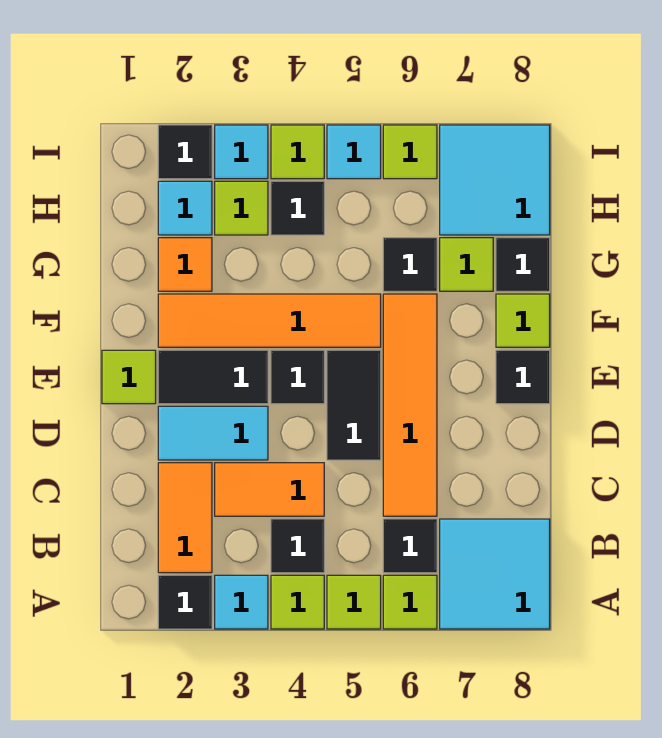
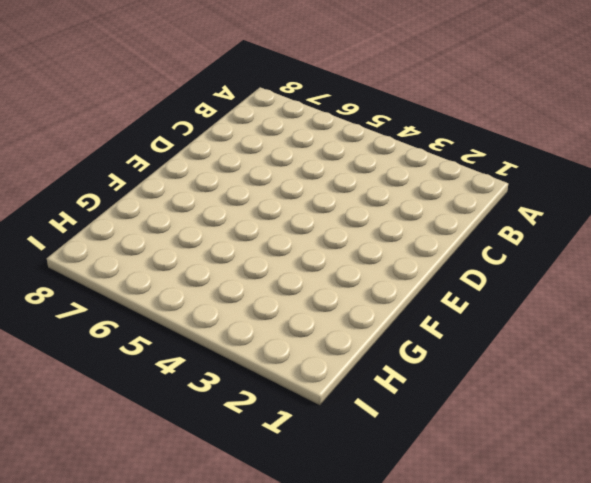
none -> black tile A2 level 1
none -> cyan tile A3 level 1
none -> lime tile A4 level 1
none -> lime tile A5 level 1

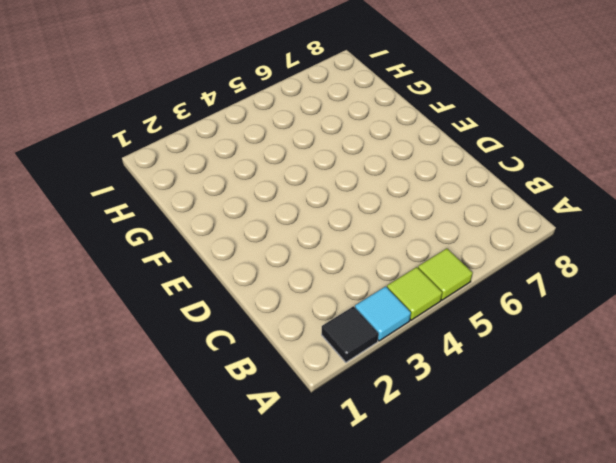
none -> lime tile A6 level 1
none -> cyan tile A7:B8 level 1
none -> orange tile B2:C2 level 1
none -> black tile B4 level 1

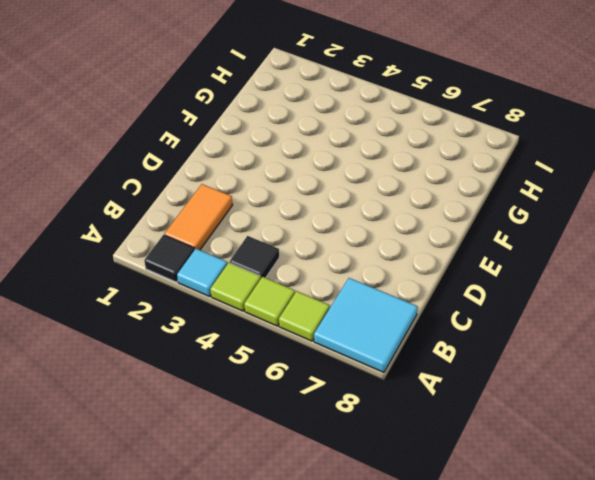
none -> black tile B6 level 1
none -> orange tile C3:C4 level 1
none -> orange tile C6:F6 level 1
none -> cyan tile D2:D3 level 1

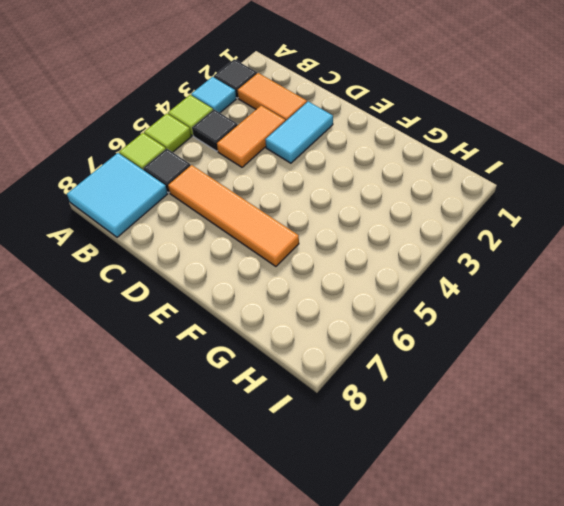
none -> black tile D5:E5 level 1
none -> lime tile E1 level 1
none -> black tile E2:E3 level 1
none -> black tile E4 level 1

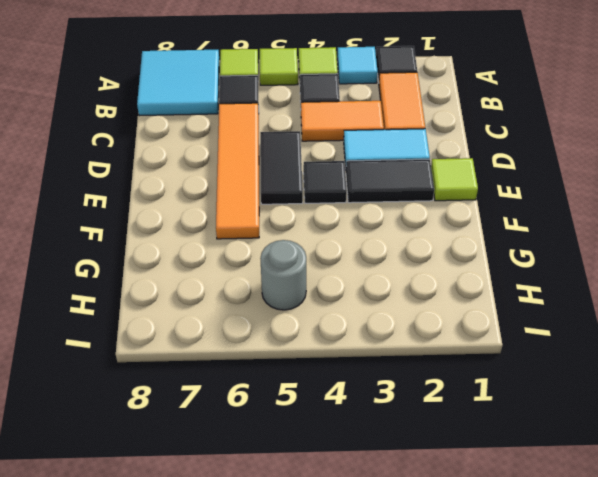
grey round brick H5 level 1 -> none
none -> black tile E8 level 1
none -> orange tile F2:F5 level 1
none -> lime tile F8 level 1
none -> orange tile G2 level 1

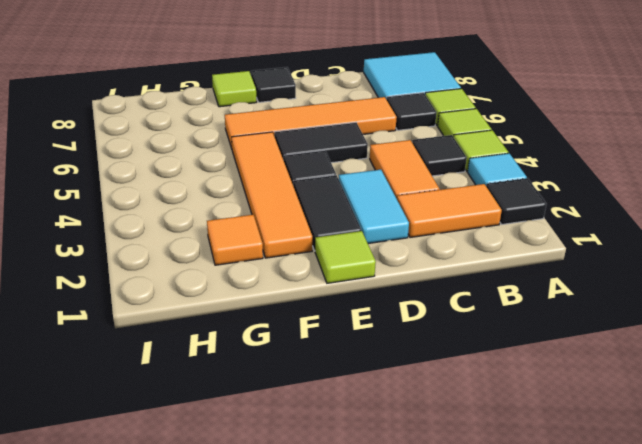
none -> black tile G6 level 1
none -> lime tile G7 level 1
none -> black tile G8 level 1
none -> cyan tile H2 level 1

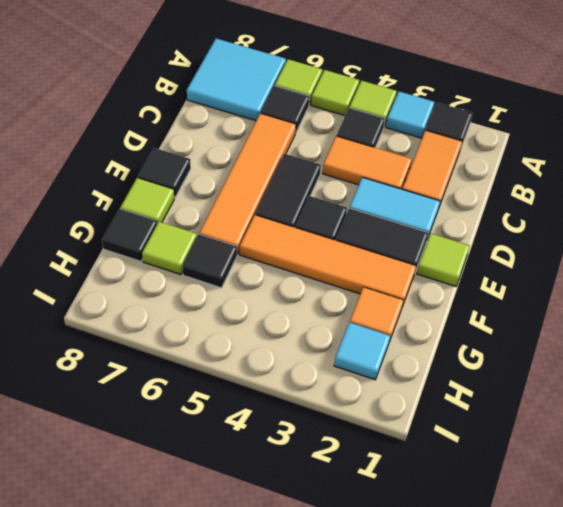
none -> lime tile H3 level 1
none -> black tile H4 level 1
none -> cyan tile H7:I8 level 1
none -> black tile I2 level 1

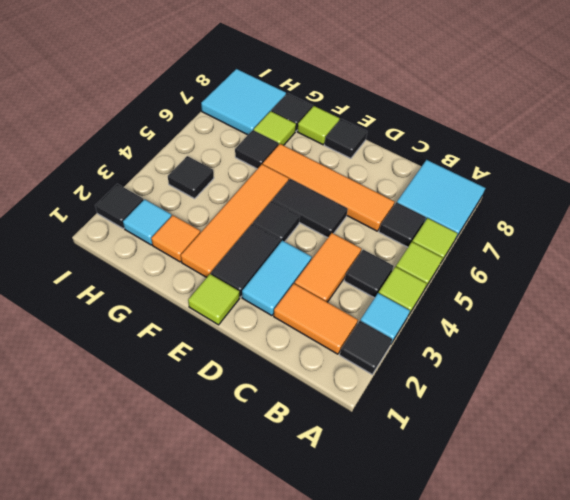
none -> lime tile H3 level 1
none -> cyan tile I3 level 1
none -> lime tile I4 level 1
none -> cyan tile I5 level 1

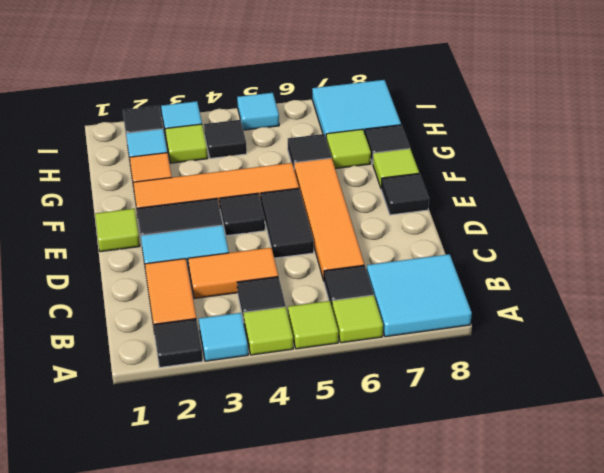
none -> lime tile I4 level 1
none -> lime tile I6 level 1

